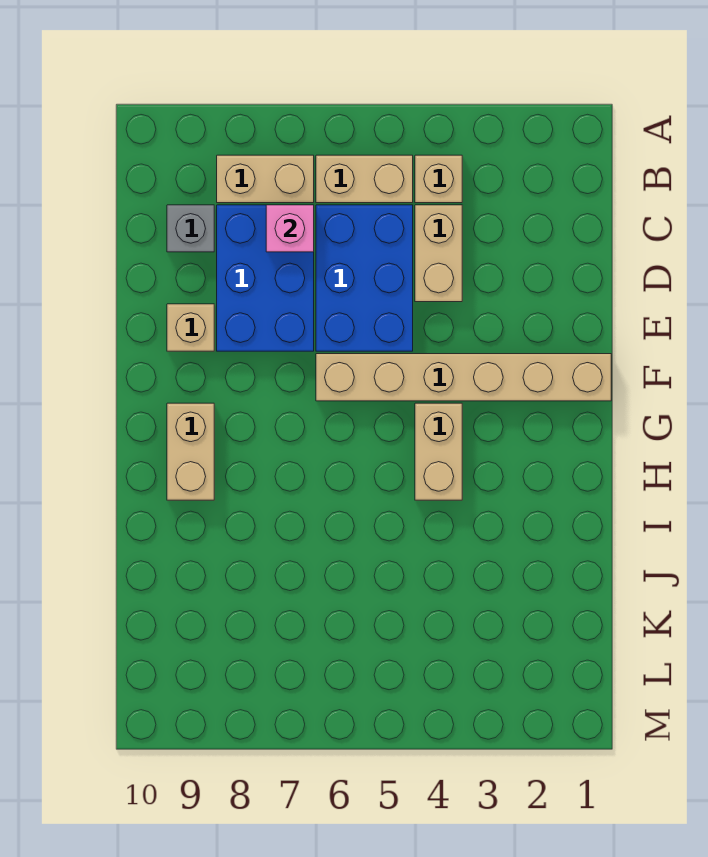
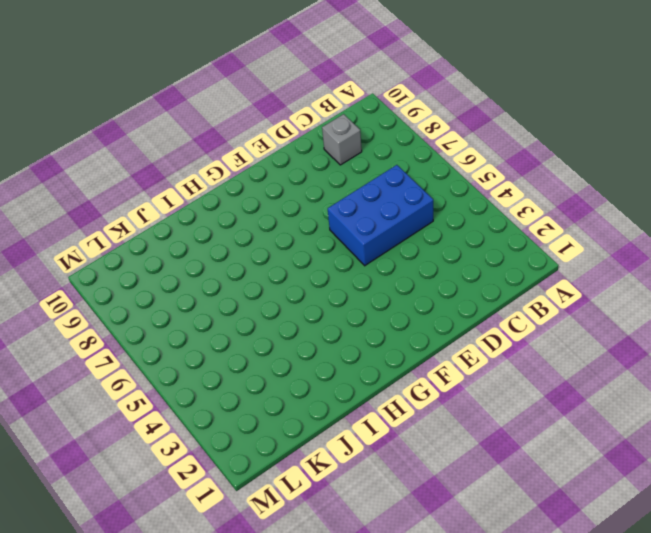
none -> tan brick B4 level 1
none -> tan brick B5:B6 level 1
none -> tan brick B7:B8 level 1

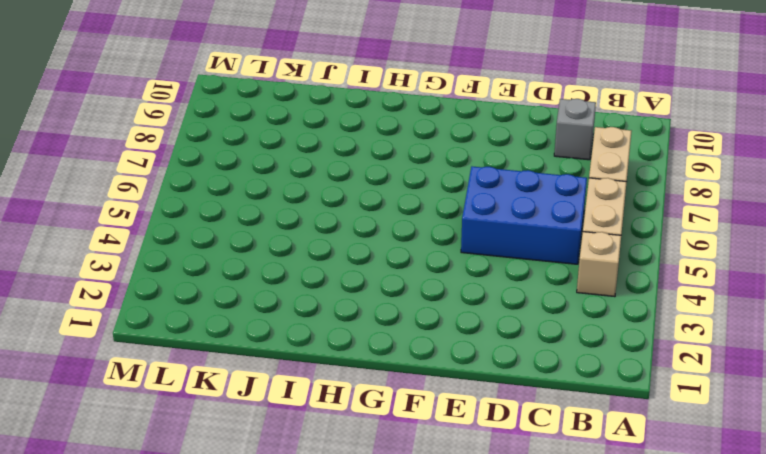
none -> tan brick C4:D4 level 1
none -> blue brick C7:E8 level 1
none -> tan brick E9 level 1

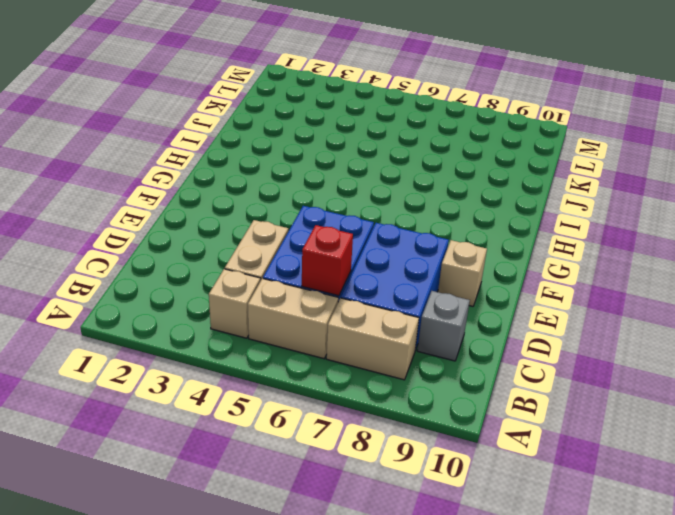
red brick C6 level 2 -> none
none -> tan brick F1:F6 level 1
none -> tan brick G4:H4 level 1
none -> tan brick G9:H9 level 1

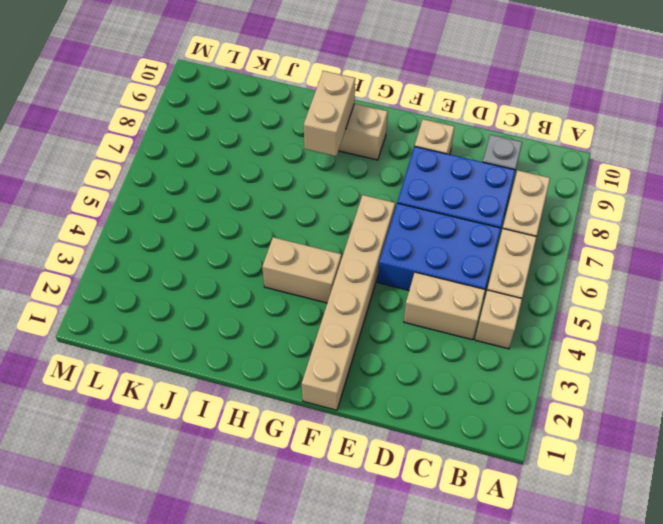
tan brick H8:H9 level 2 -> none
none -> pink brick C7 level 2

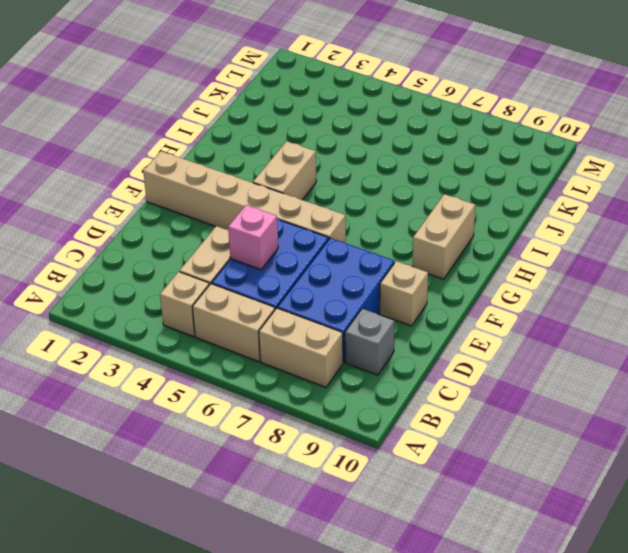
pink brick D5 level 2 -> pink brick C7 level 2

